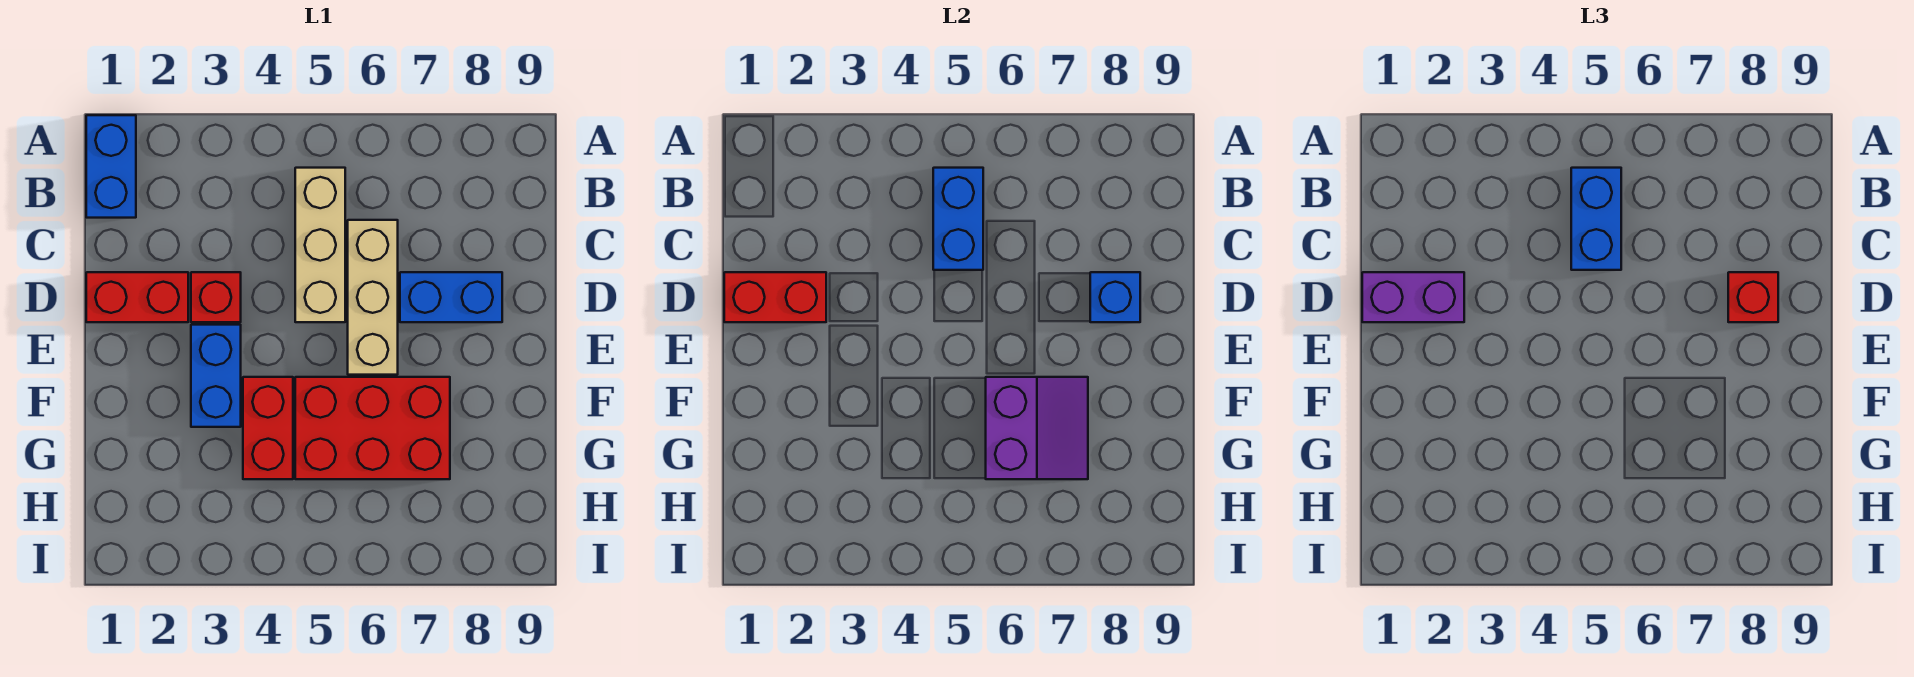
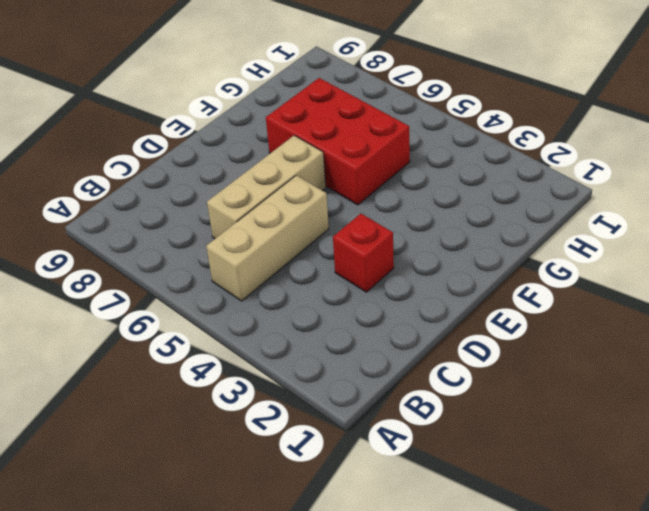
none -> blue brick A1:B1 level 1
none -> red brick D1:D2 level 1
none -> blue brick D7:D8 level 1

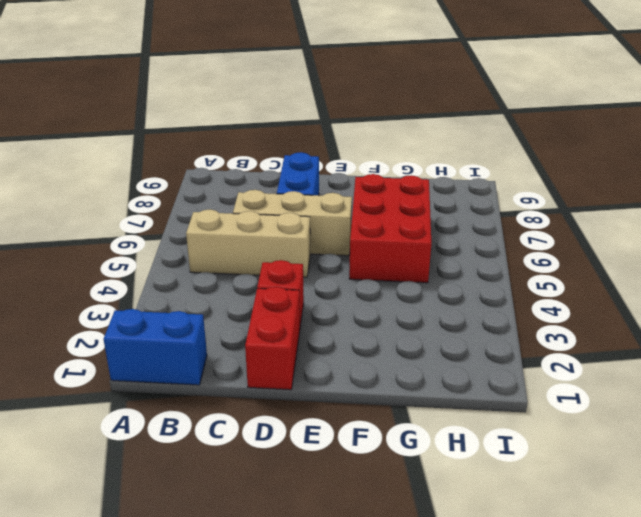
none -> blue brick E3:F3 level 1
none -> red brick F4:G4 level 1
none -> blue brick B5:C5 level 2

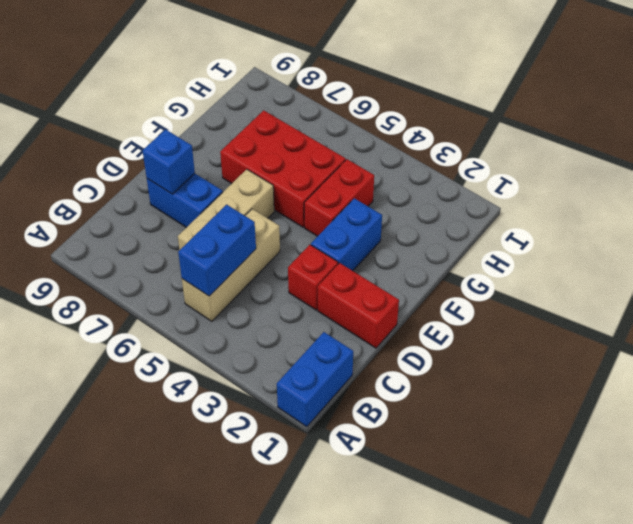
none -> red brick D1:D2 level 2
none -> purple slope F6:G7 level 2 top 6
none -> blue brick B5:C5 level 3

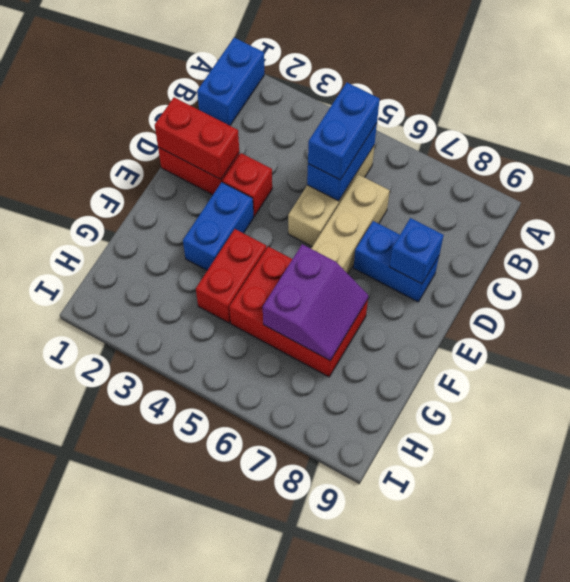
none -> purple brick D1:D2 level 3
none -> red brick D8 level 3

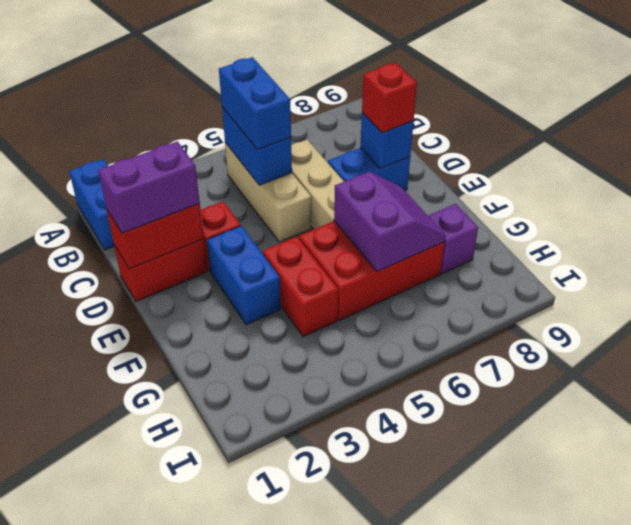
purple brick G8 level 1 -> none

